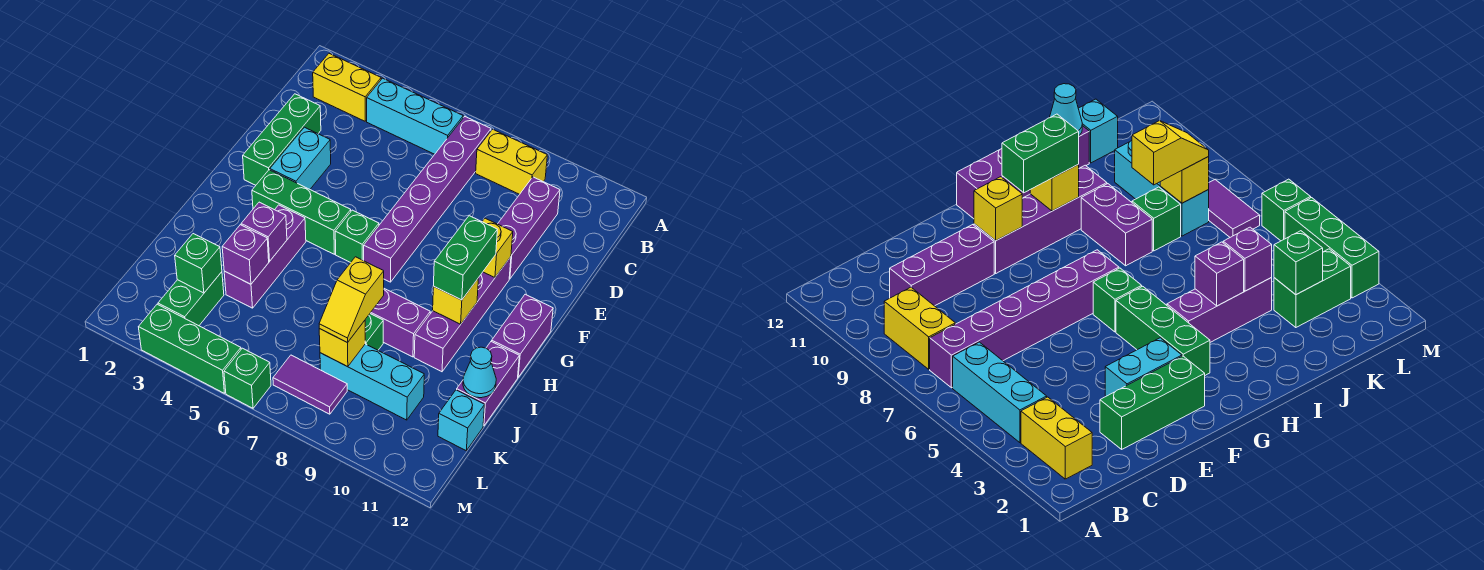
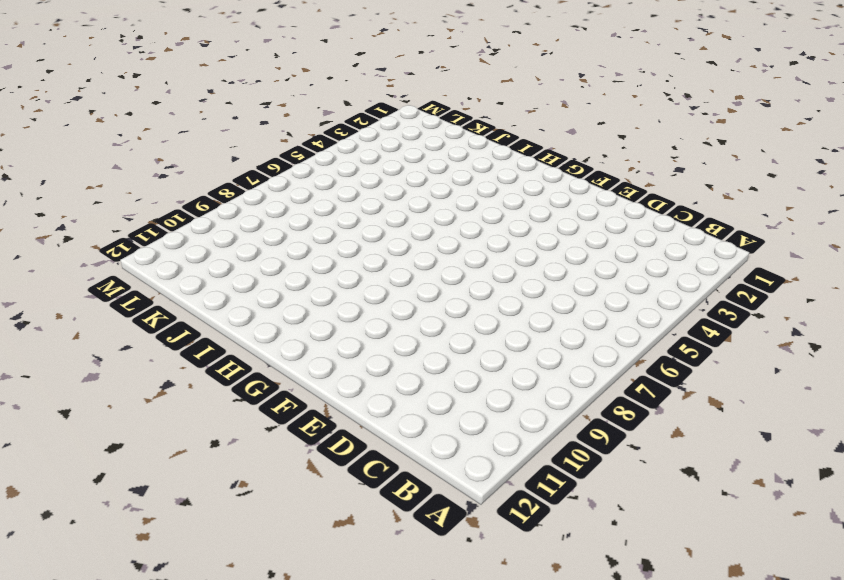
none -> yellow brick B2:B3 level 1
none -> cyan brick B4:B6 level 1
none -> purple brick B7:G7 level 1
none -> yellow brick B8:B9 level 1

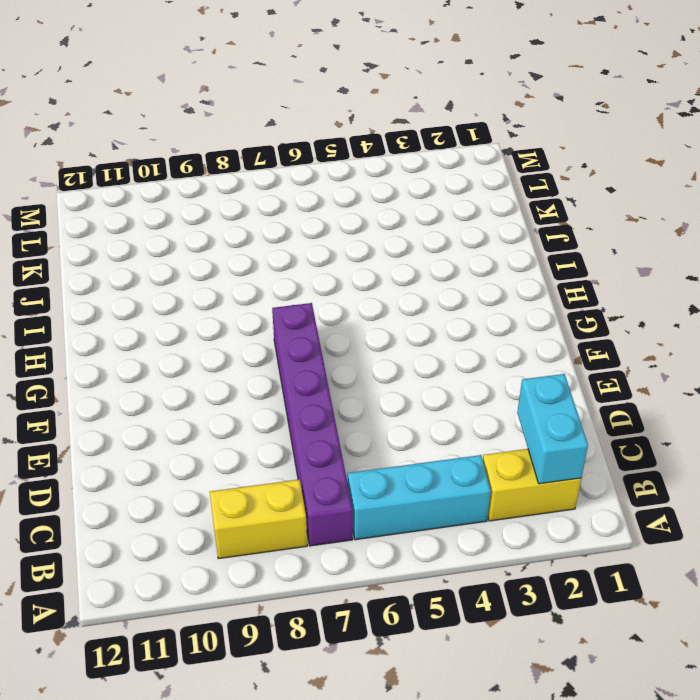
cyan brick B2:C2 level 2 -> cyan brick E3:F3 level 1
none -> purple brick C10:E10 level 1
none -> green brick D2:F2 level 1
none -> purple brick F10:I10 level 1
none -> green brick G3:G5 level 1

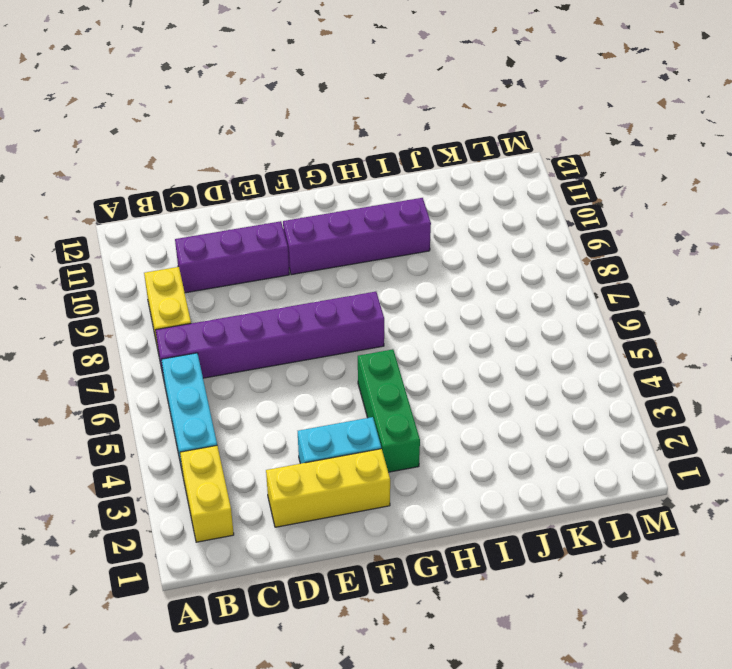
yellow brick D2:F2 level 1 -> green brick D2:F2 level 1
none -> green brick G6 level 1
none -> purple brick G12:H12 level 1
none -> purple brick H4:J4 level 1
none -> purple brick I8:I9 level 1

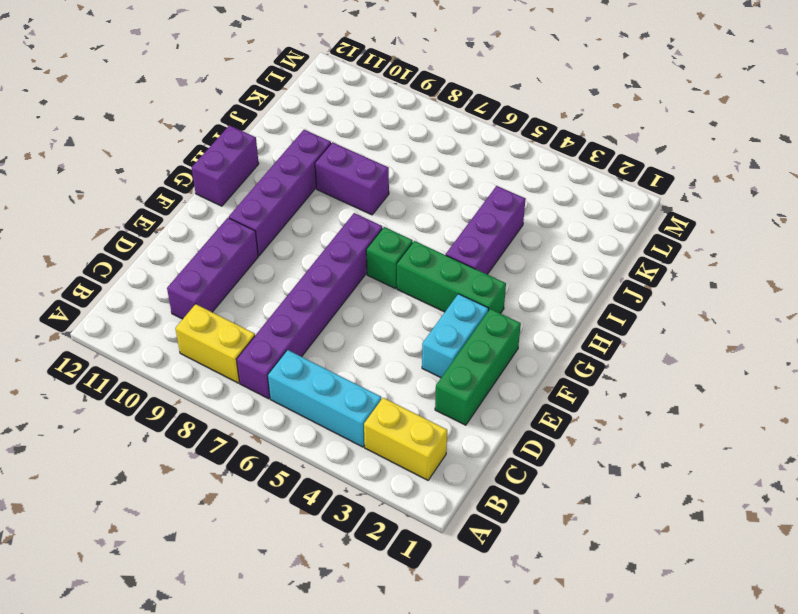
none -> purple brick I12:J12 level 1
none -> green brick J8 level 1
none -> green brick K3:L3 level 1
none -> cyan brick K8:K10 level 1

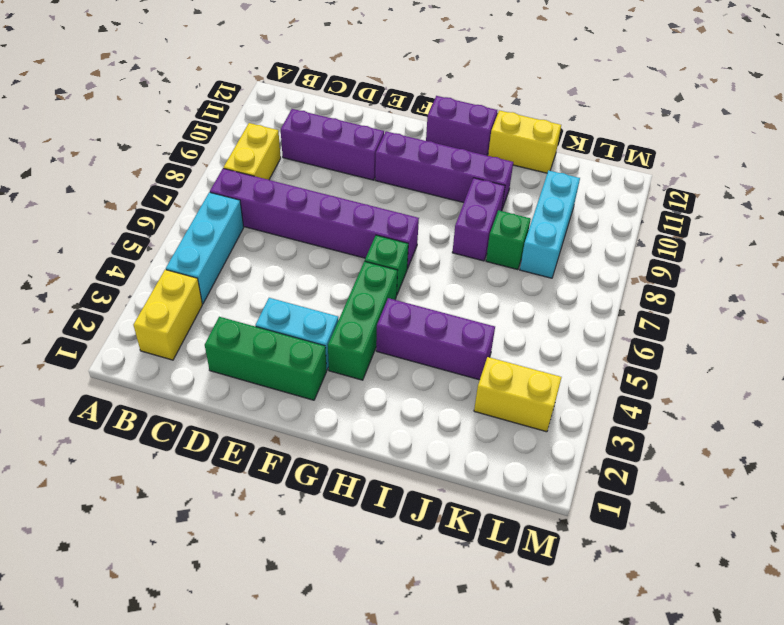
yellow brick I12:J12 level 1 -> purple brick I12:J12 level 1
yellow brick K3:L3 level 1 -> green brick K3:L3 level 1
none -> cyan brick K12 level 1
none -> purple tile L7:L8 level 1
none -> green brick M3:M5 level 1
none -> green brick M6 level 1

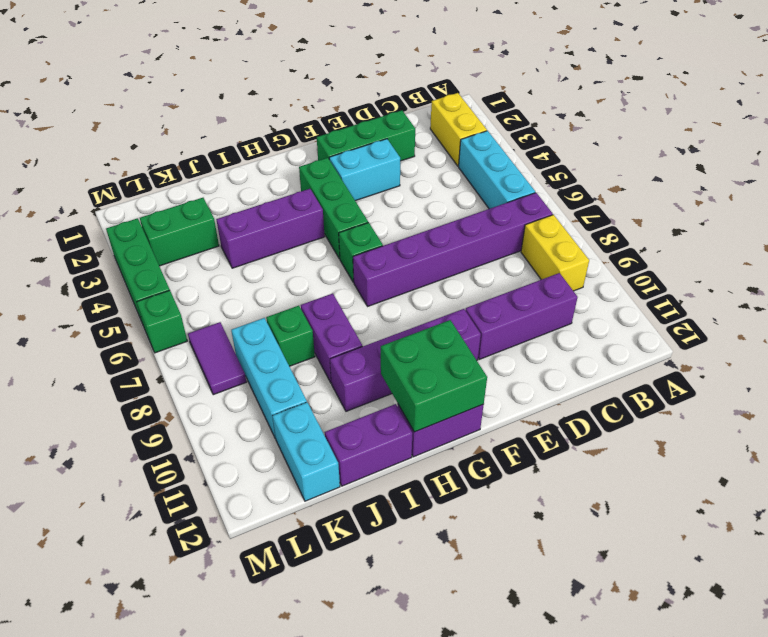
green brick G11:H12 level 2 -> none
cyan brick K11:K12 level 1 -> cyan brick K12 level 1
none -> yellow brick F10 level 2
none -> yellow brick H10 level 2
none -> purple brick I4 level 2
none -> purple brick J4 level 2

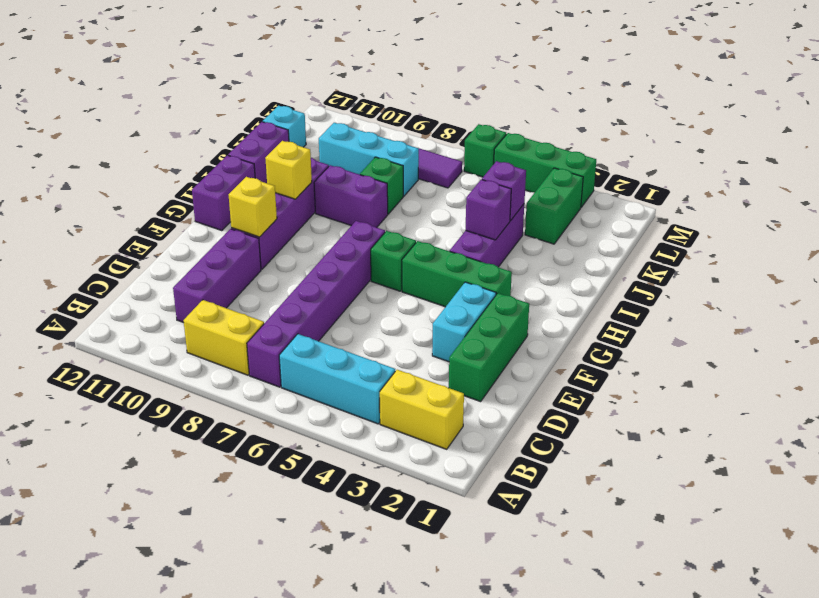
none -> cyan cone J12 level 2
none -> green brick K3 level 2
none -> yellow brick K8 level 2
none -> green brick G10:H10 level 3

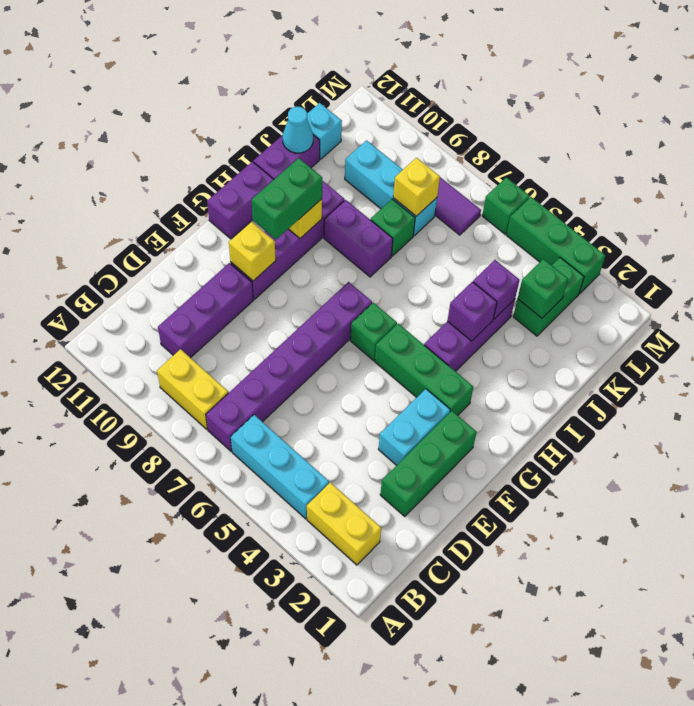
none -> yellow slope J8:K8 level 3 top J

